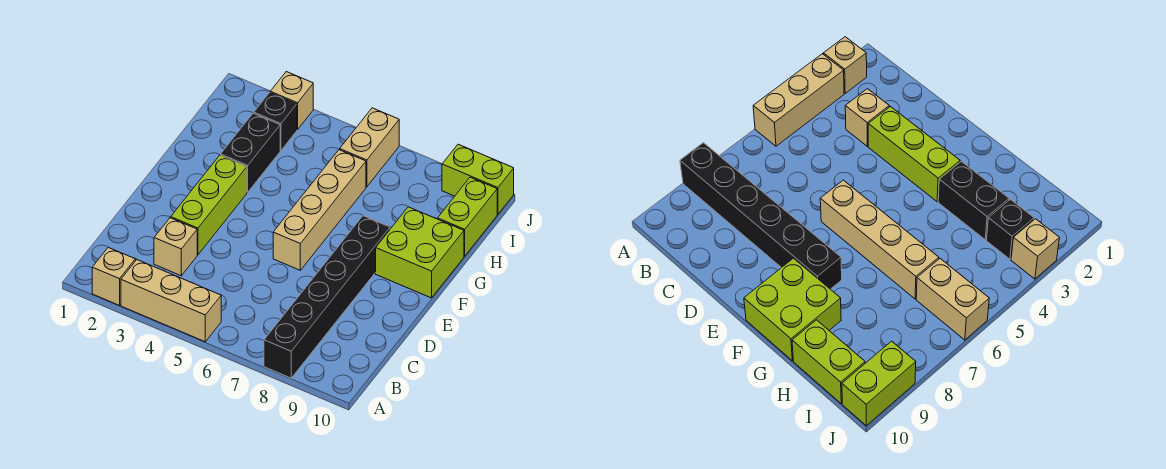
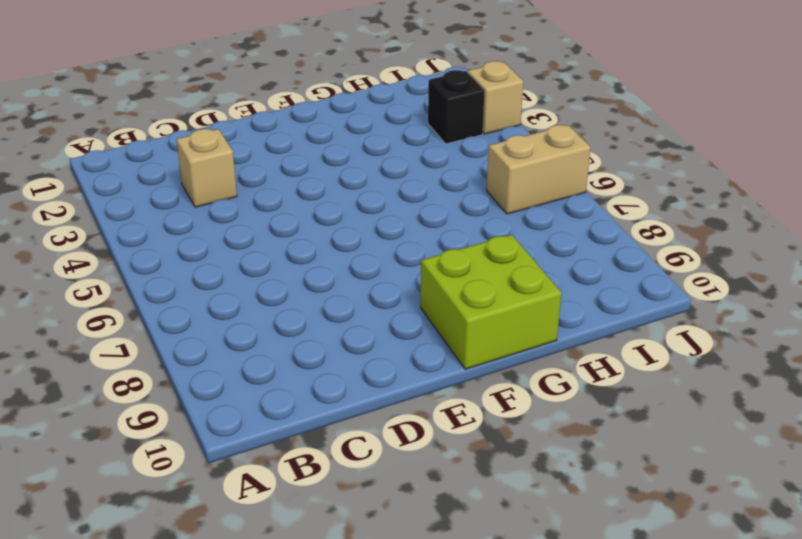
none -> tan brick A2 level 1
none -> tan brick A3:A5 level 1
none -> black brick A8:F8 level 1

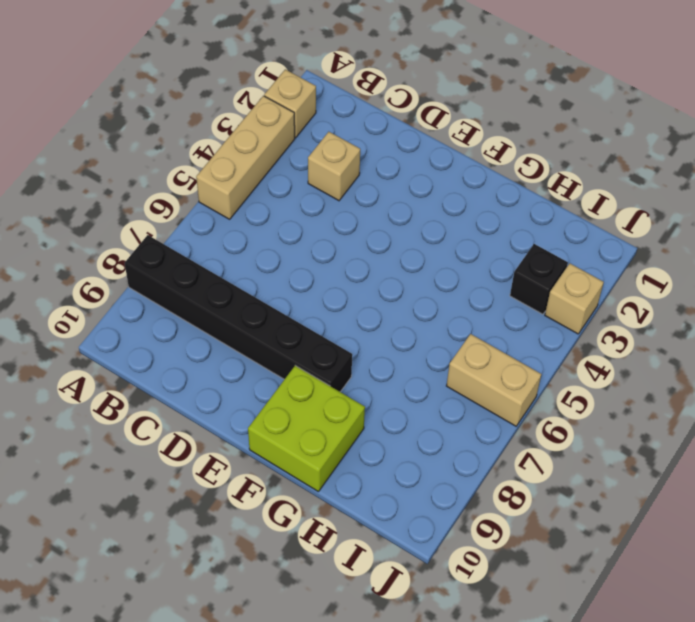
none -> lime brick D3:F3 level 1
none -> tan brick E6:H6 level 1
none -> black brick G3:H3 level 1

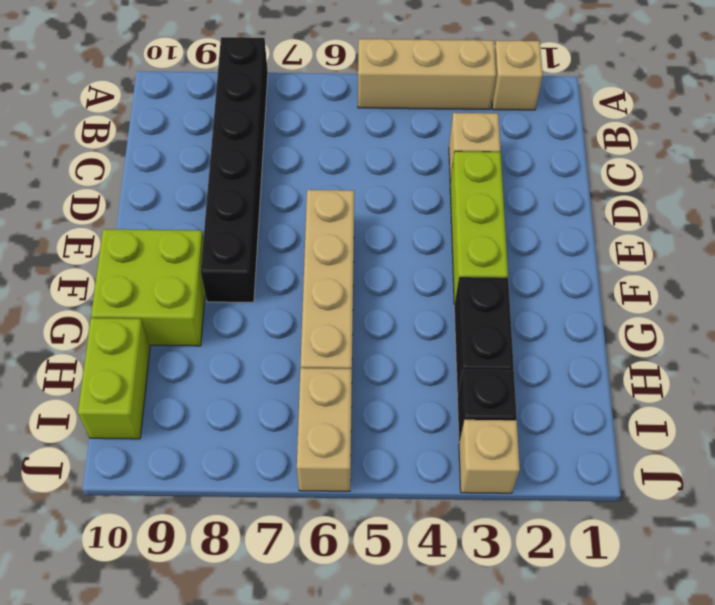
none -> lime brick J9:J10 level 1

